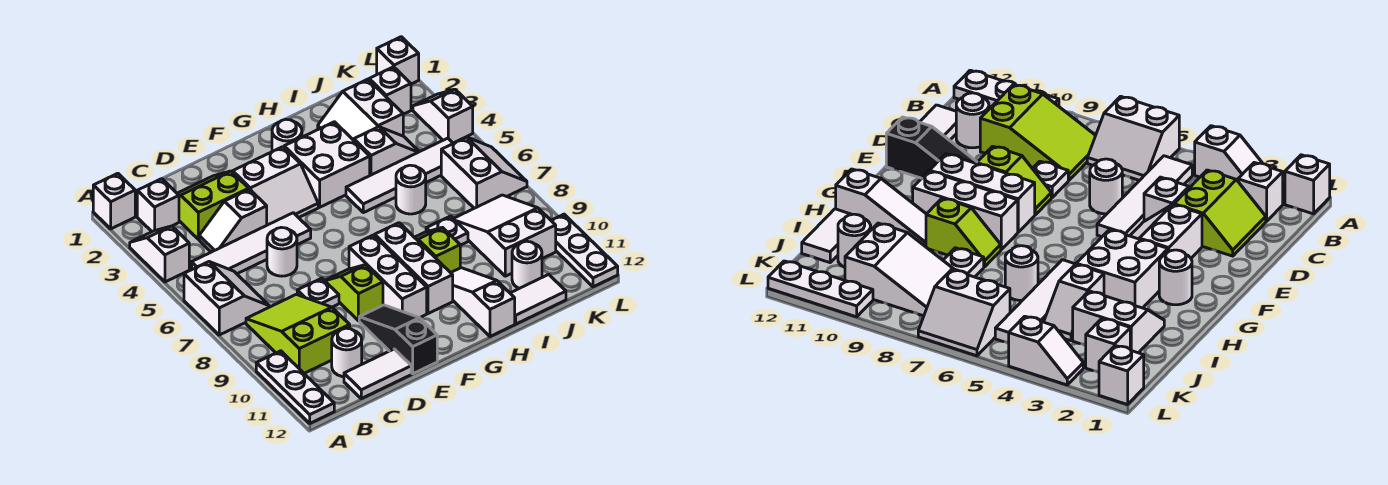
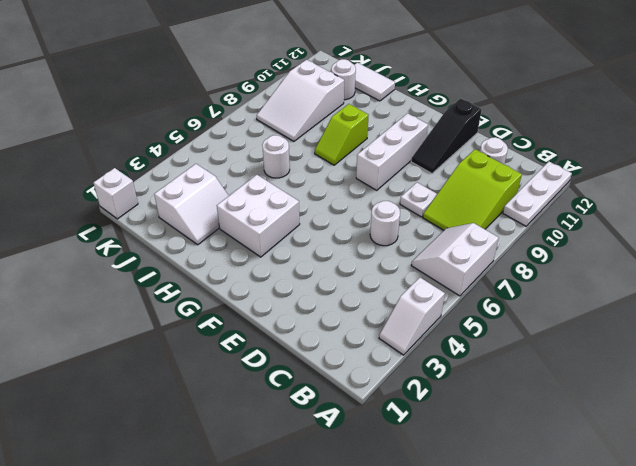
none -> white brick A1 level 1
none -> white brick B2 level 1
none -> white tile B5:E5 level 1
none -> lime slope C2:D3 level 1 top 3

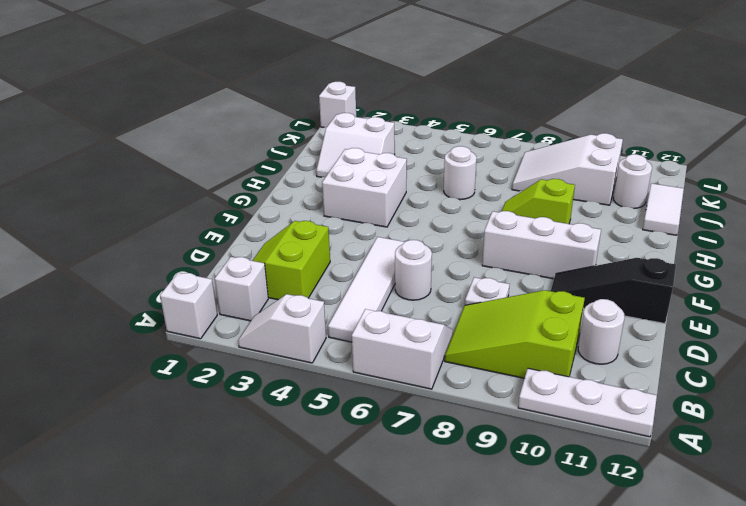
none -> white slope C4:D4 level 1 top D
none -> white tile C12:D12 level 1
none -> white slope E3:F4 level 1 top 3
none -> lime slope E8:E9 level 1 top 9

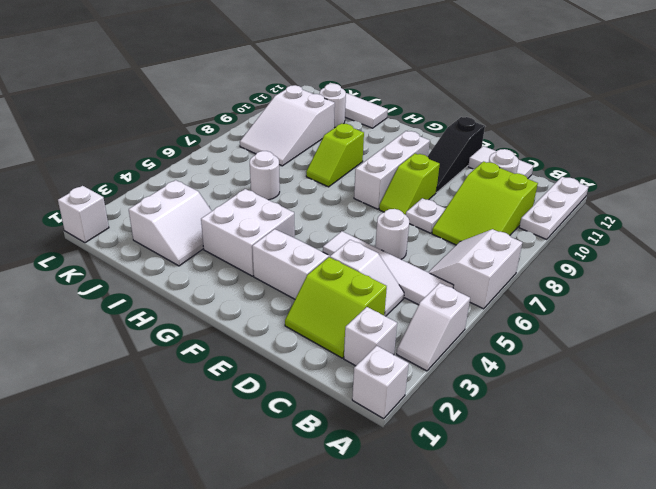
none -> white round brick G2 level 1
none -> white brick G8:G10 level 1
none -> white tile H5:K5 level 1
none -> white slope H10:H12 level 1 top 12

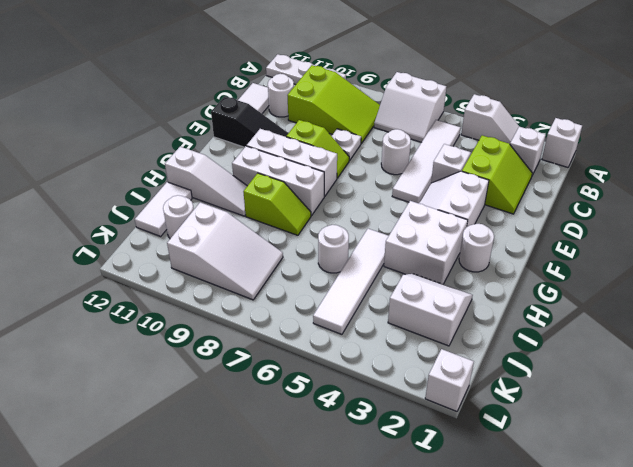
none -> white slope I4:J4 level 1 top I
none -> white plate I8 level 1
none -> white brick K2 level 1
none -> white slope K6:L7 level 1 top K

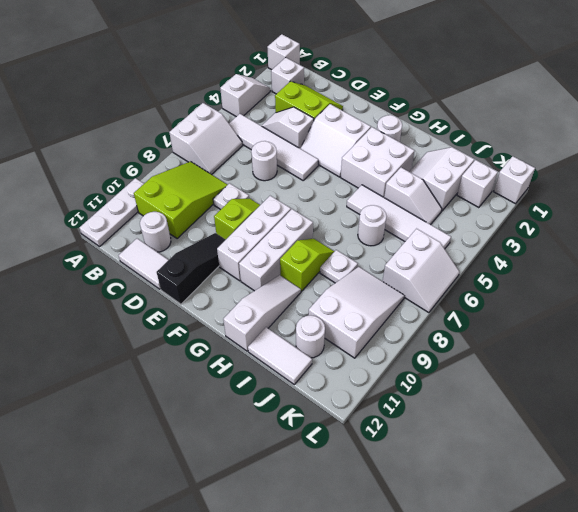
none -> white slope L3:L4 level 1 top 4
none -> white plate L10:L12 level 1

